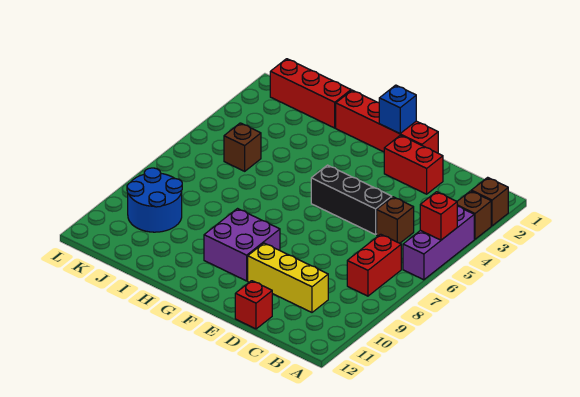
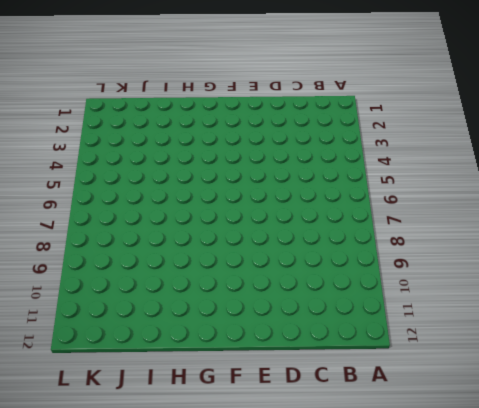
none -> brown brick A2 level 1
none -> brown brick A3 level 1
none -> purple brick A4:A6 level 1

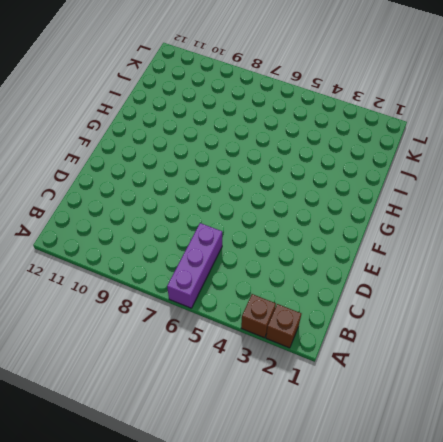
purple brick A6:C6 level 1 -> purple brick A4:A6 level 1
none -> red brick B7:B8 level 1
none -> brown brick C5 level 1
none -> yellow brick C10:E10 level 1

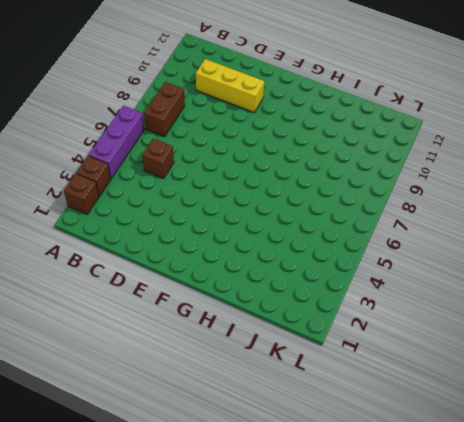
brown brick B7:B8 level 1 -> red brick B7:B8 level 1
none -> red brick D2:E2 level 1
none -> black brick D5:F5 level 1
none -> red brick D12 level 1

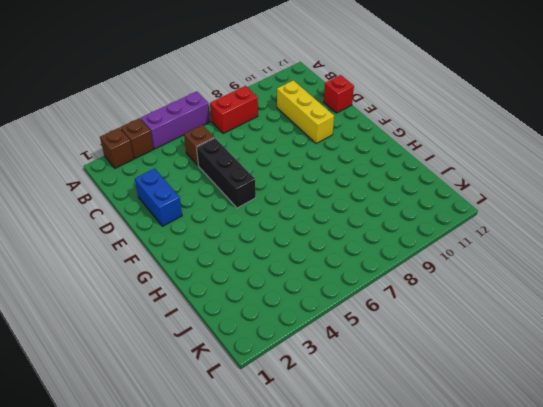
blue brick D2:E2 level 1 -> red brick D2:E2 level 1
none -> red brick E1:H1 level 1
none -> purple brick F9:G10 level 1
none -> red brick I1:K1 level 1

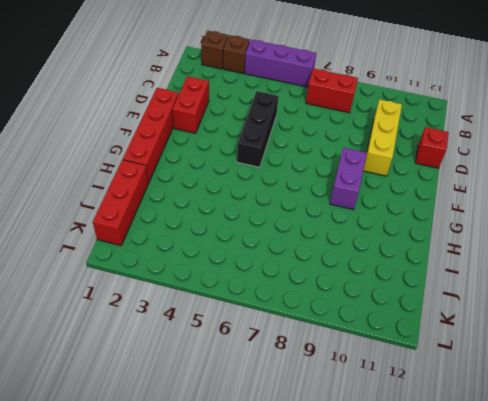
purple brick F9:G9 level 1 -> purple brick F9:G10 level 1
none -> brown brick C5 level 1
none -> brown brick J5 level 1
none -> blue round brick J9:K10 level 1

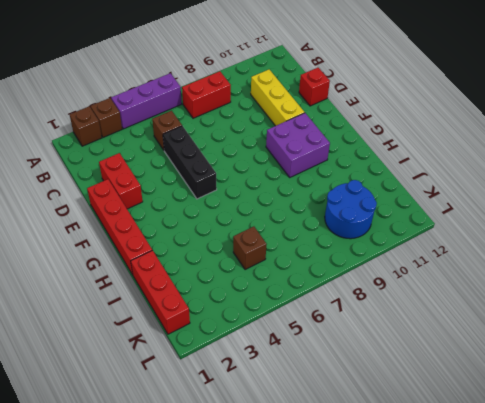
none -> red brick A5 level 2
none -> blue brick F1 level 2

